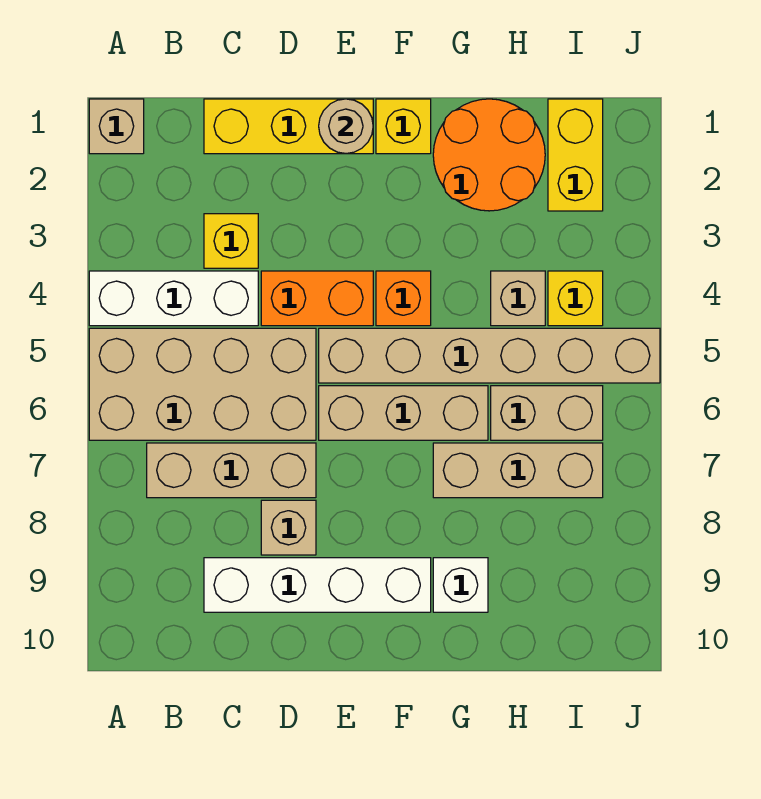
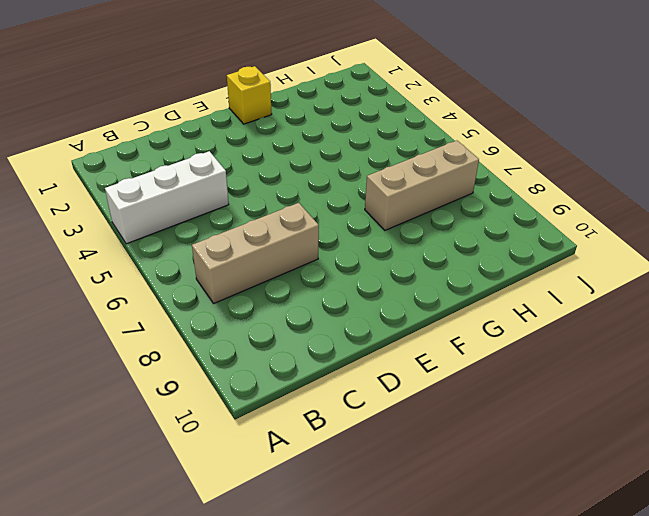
none -> tan brick A1 level 1
none -> tan brick A5:D6 level 1
none -> yellow brick C1:E1 level 1

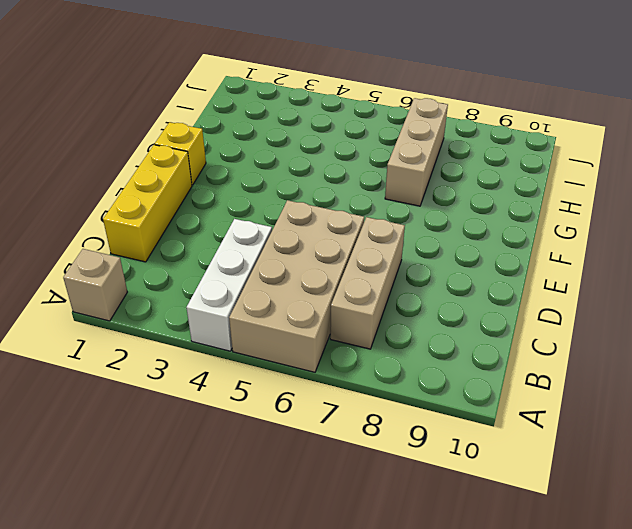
none -> yellow brick C3 level 1
none -> white brick C9:F9 level 1
none -> orange brick D4:E4 level 1

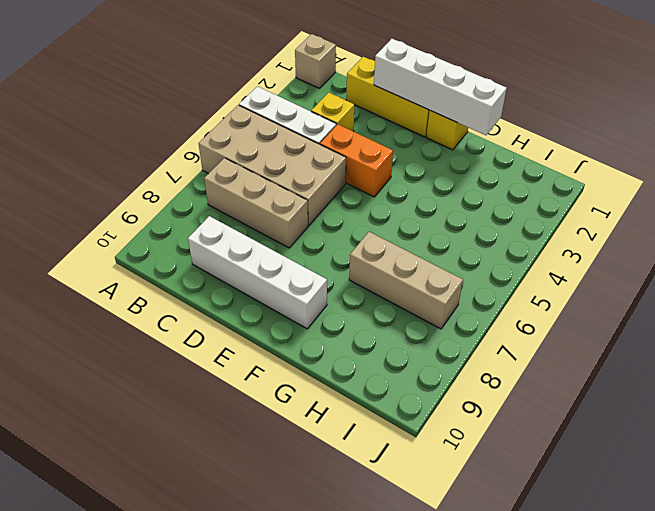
white brick D1:G1 level 2 -> tan round brick E1 level 2
none -> tan brick D8 level 1
none -> tan brick E5:J5 level 1
none -> tan brick E6:G6 level 1

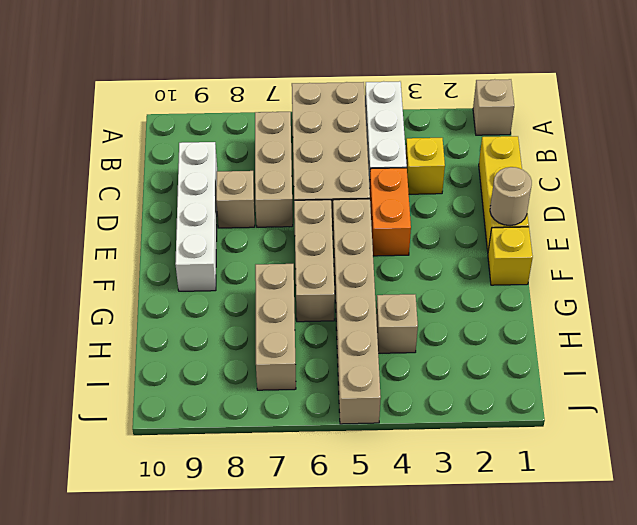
none -> orange brick F4 level 1
none -> orange round brick G1:H2 level 1
none -> white brick G9 level 1

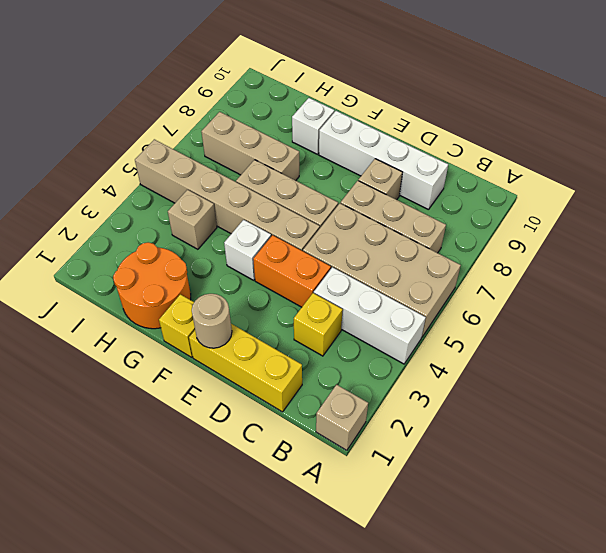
white brick F4 level 1 -> orange brick F4 level 1
none -> tan brick H6:I6 level 1
none -> yellow brick I1:I2 level 1
none -> yellow brick I4 level 1

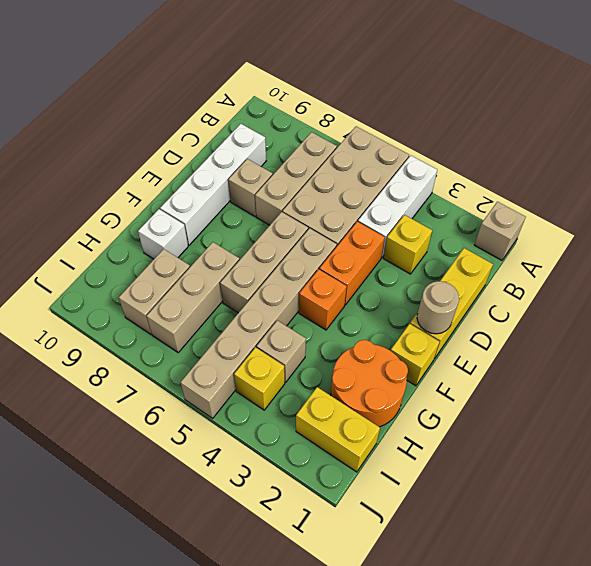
tan brick H8:I8 level 1 -> tan brick H6:I6 level 1

